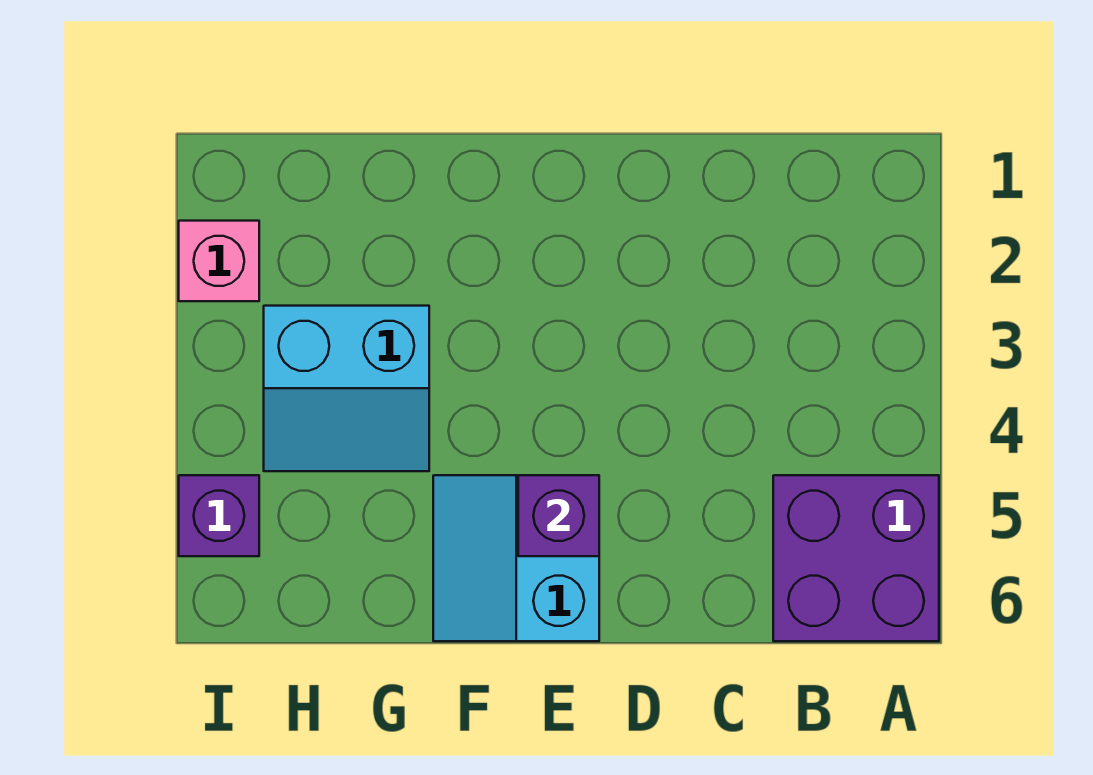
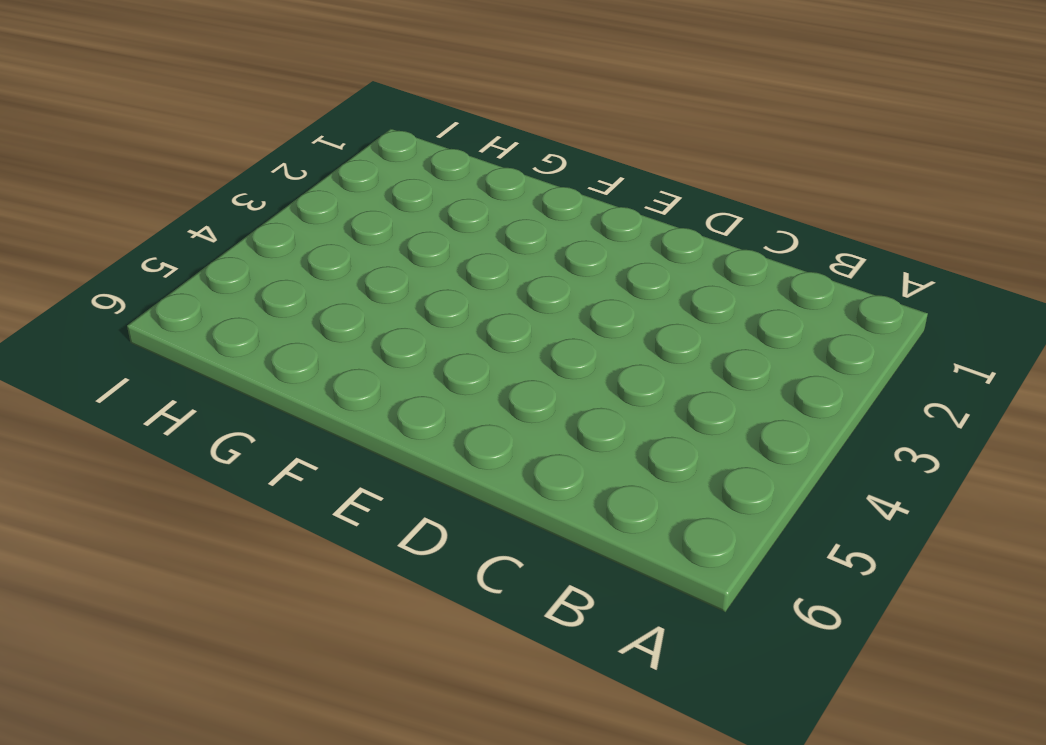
none -> purple brick A5:B6 level 1
none -> cyan slope E5:F6 level 1 top E

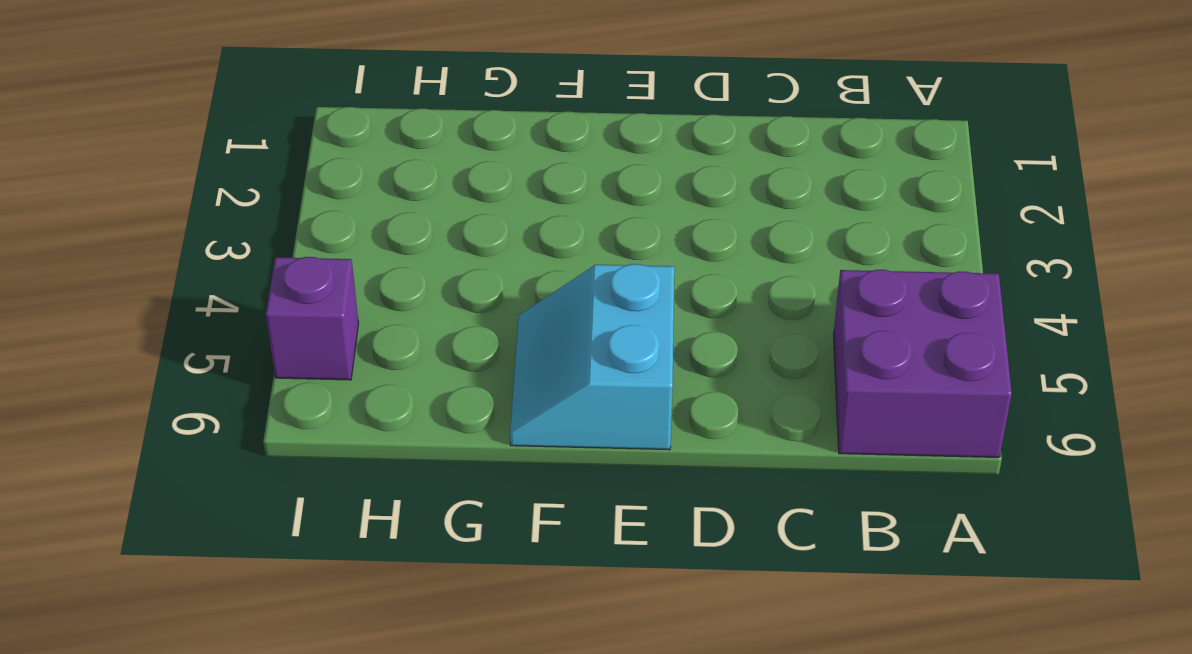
none -> cyan slope G3:H4 level 1 top 3
none -> pink brick I2 level 1

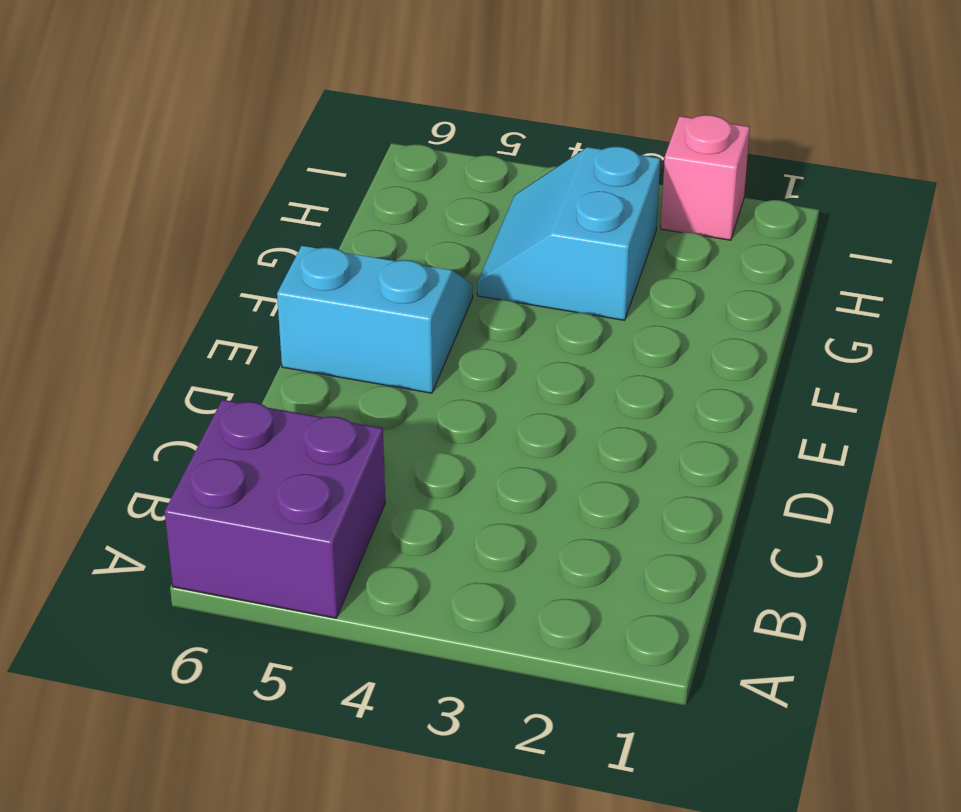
none -> purple brick I5 level 1
none -> purple brick E5 level 2

